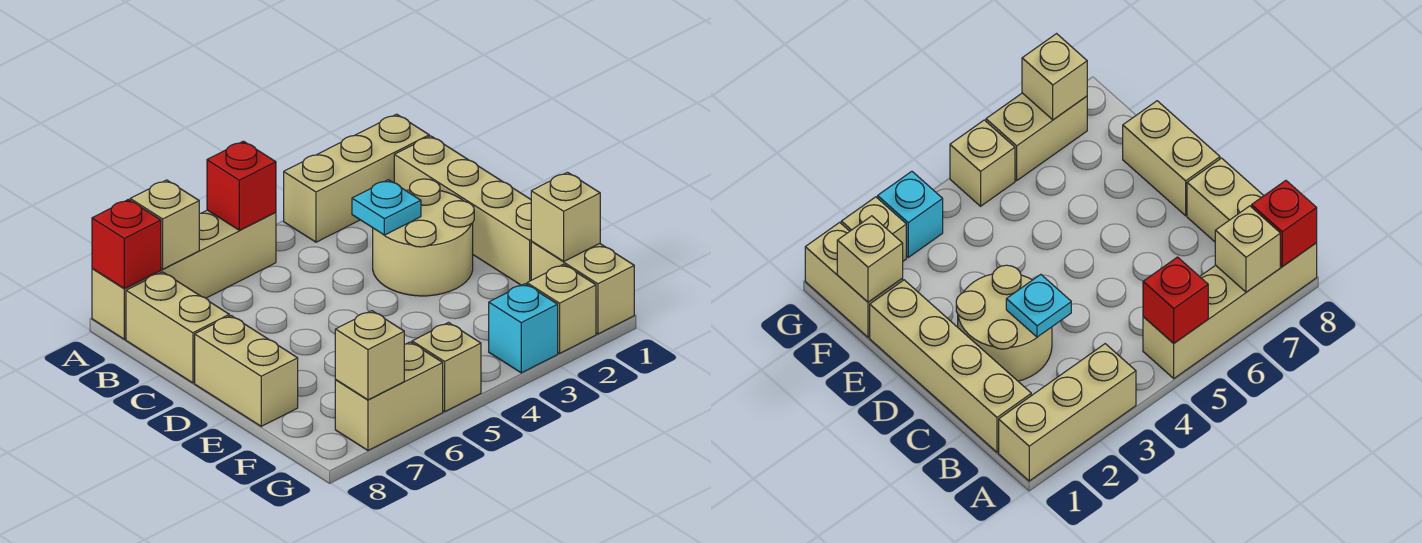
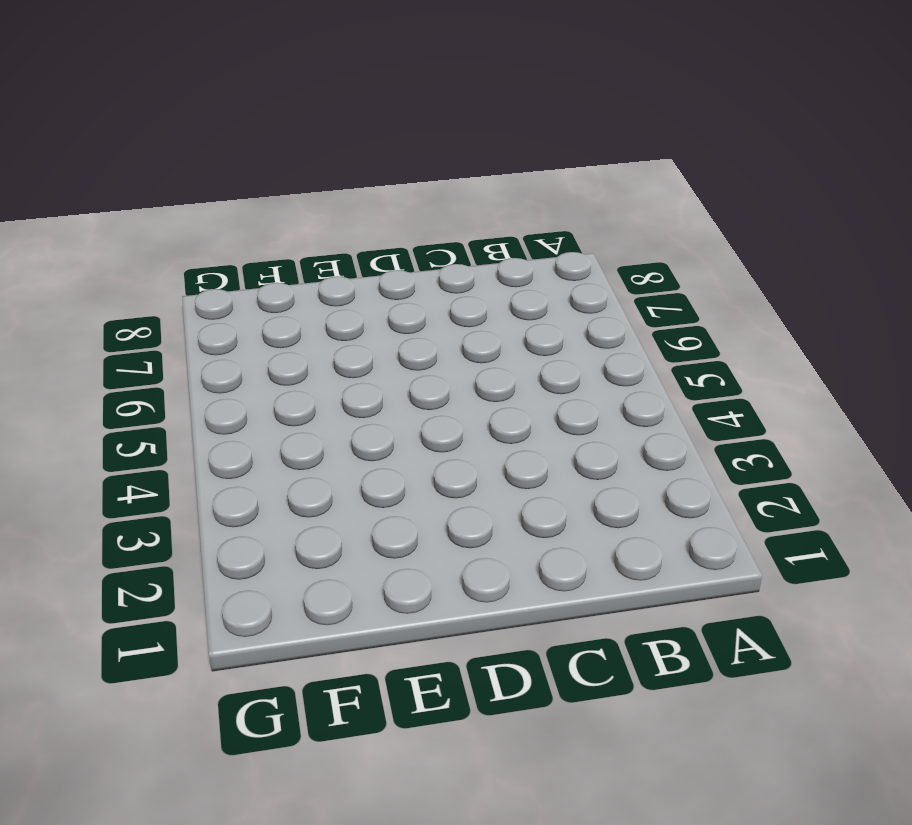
none -> tan brick A1:A3 level 1
none -> tan brick A5:A8 level 1
none -> tan brick B1:E1 level 1

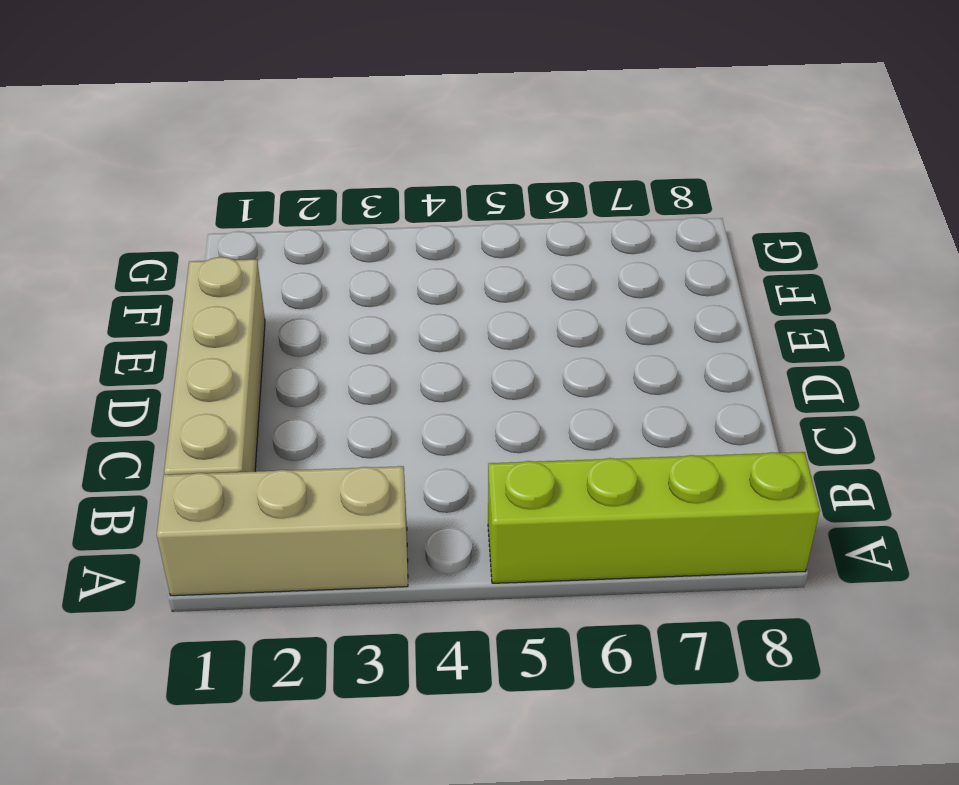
lime brick A5:A8 level 1 -> tan brick A5:A8 level 1
none -> tan brick B8:C8 level 1
none -> tan round brick C2:D3 level 1
none -> tan brick D8:E8 level 1

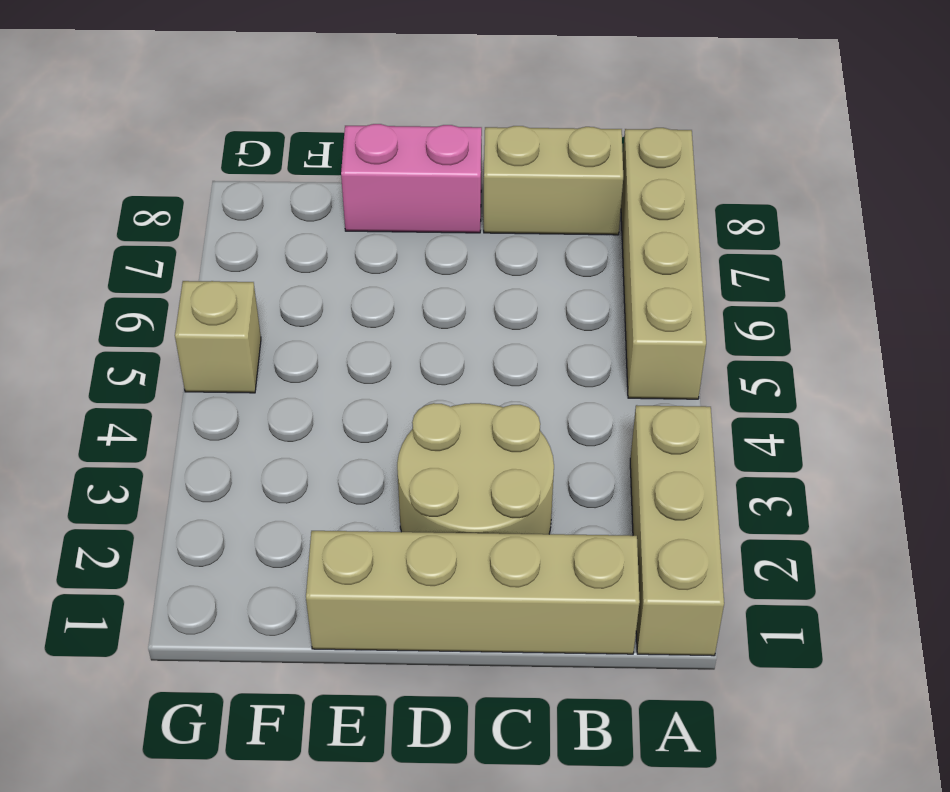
pink brick D8:E8 level 1 -> tan brick D8:E8 level 1
none -> tan brick F1:G1 level 1
none -> tan brick G2 level 1
none -> cyan brick G3 level 1

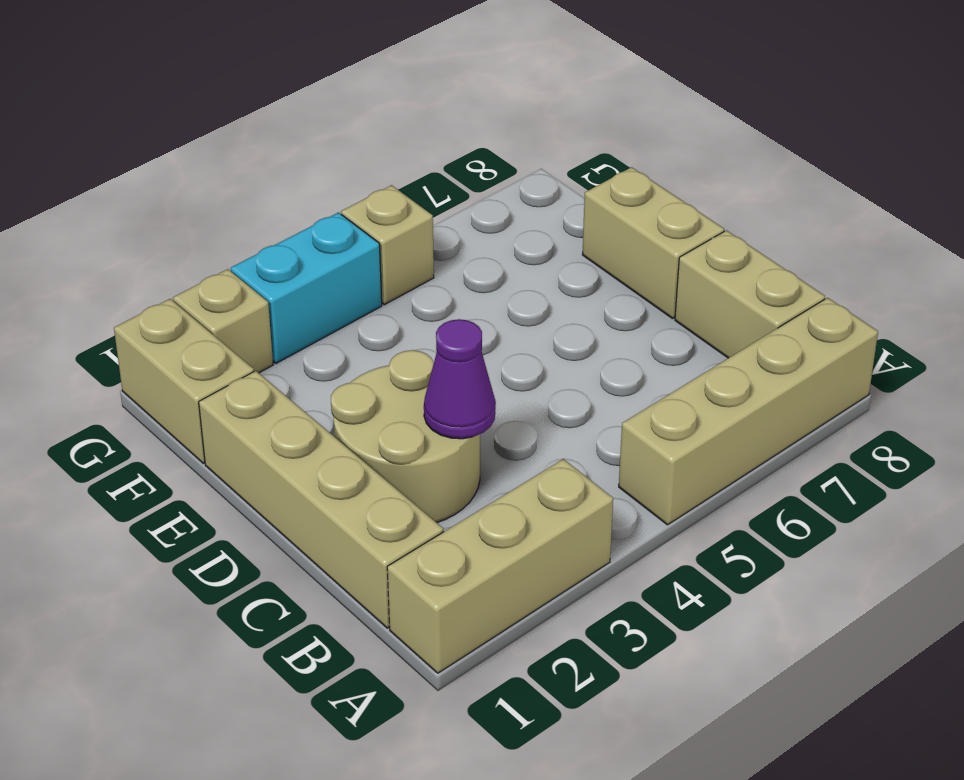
purple cone C3 level 2 -> cyan plate C3 level 2
cyan brick G3:G4 level 1 -> cyan brick G3 level 1
none -> tan brick G6:G7 level 1
none -> red brick A5 level 2
none -> tan brick A7 level 2

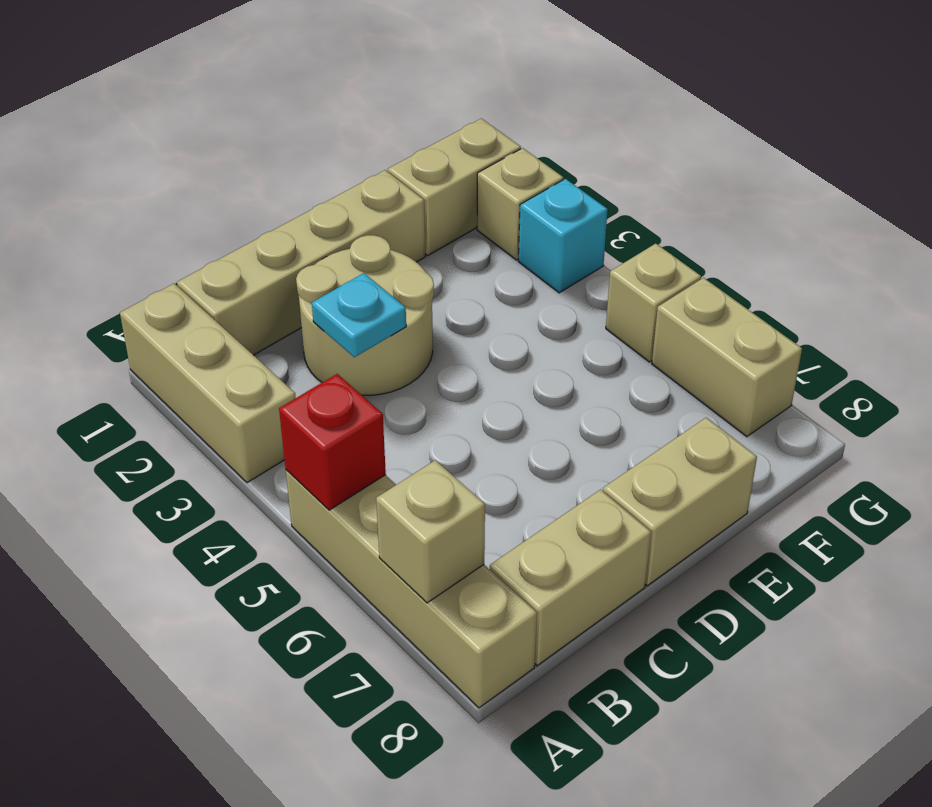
none -> red brick A8 level 2
none -> tan brick F1 level 2
none -> tan brick G7 level 2

